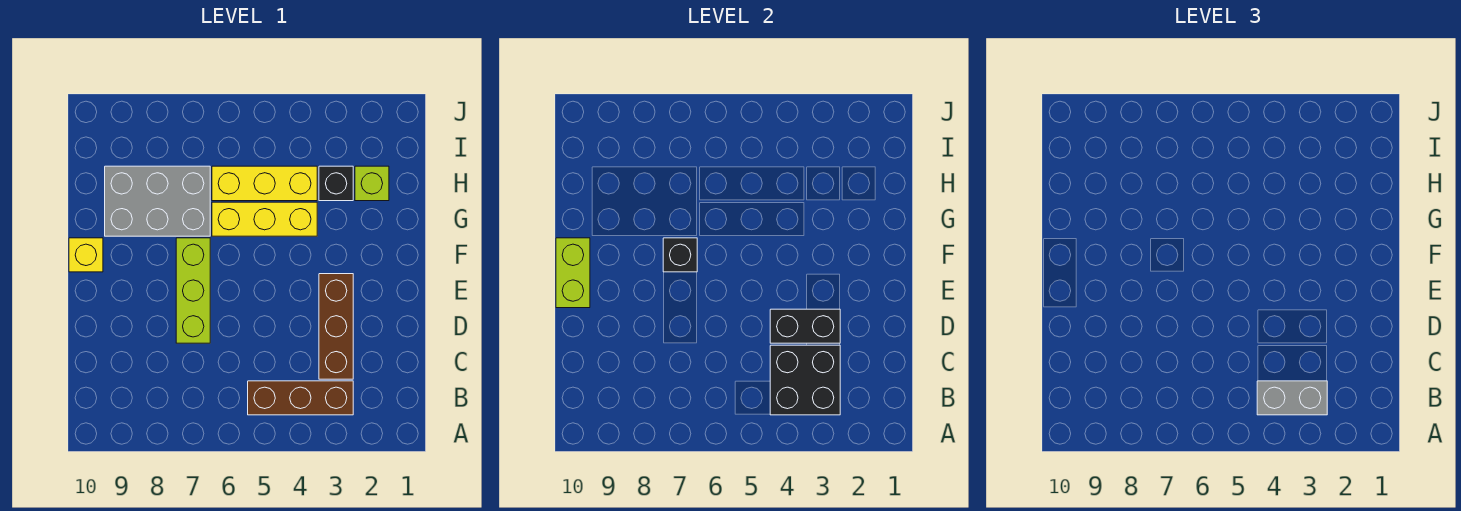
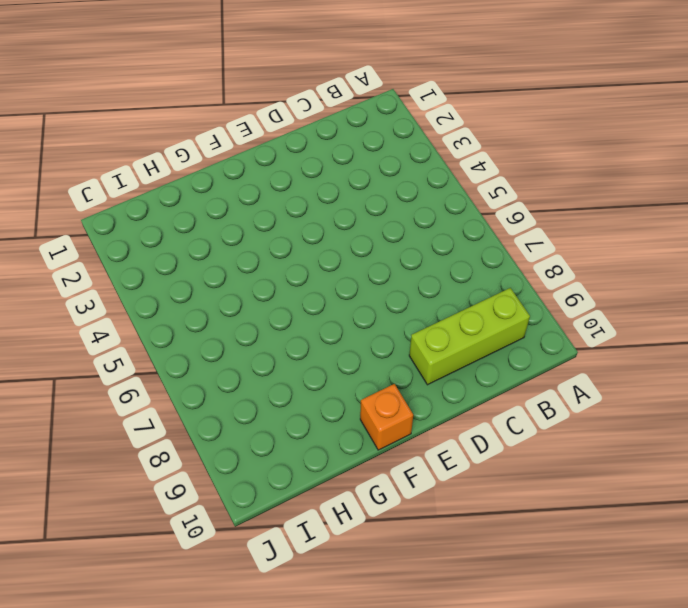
lime brick B9:D9 level 1 -> lime brick D7:F7 level 1
orange brick F10 level 1 -> yellow brick F10 level 1
none -> brown brick B3:B5 level 1
none -> brown brick C3:E3 level 1
none -> yellow brick G4:G6 level 1

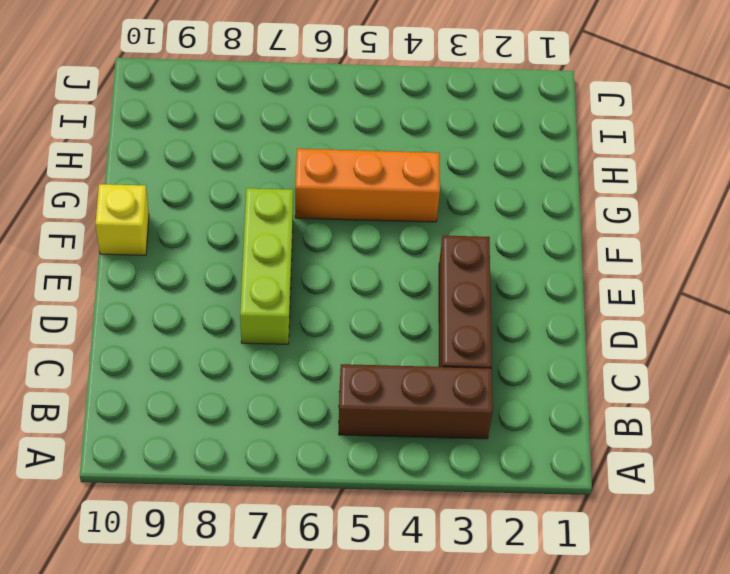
orange brick G4:G6 level 1 -> yellow brick G4:G6 level 1
none -> grey brick G7:H9 level 1
none -> lime brick H2 level 1
none -> black brick H3 level 1

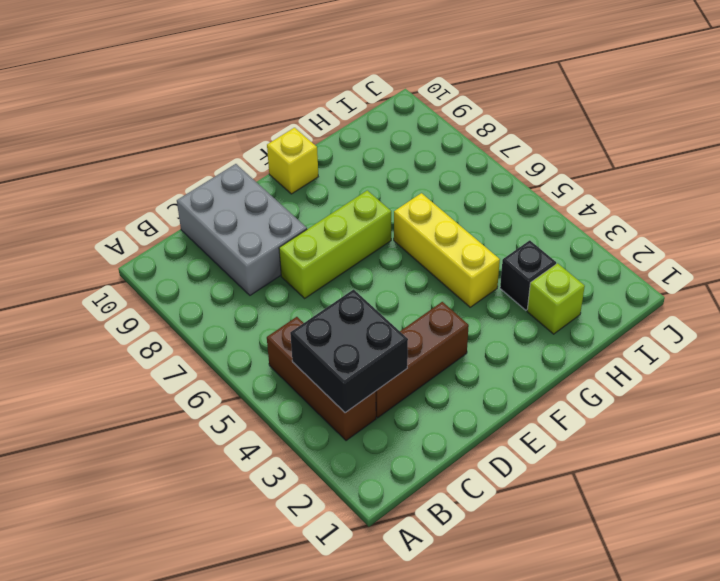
grey brick C8:D10 level 1 -> grey brick G7:H9 level 1
none -> yellow brick H4:H6 level 1
none -> black brick D3:D4 level 2
none -> lime brick E10:F10 level 2

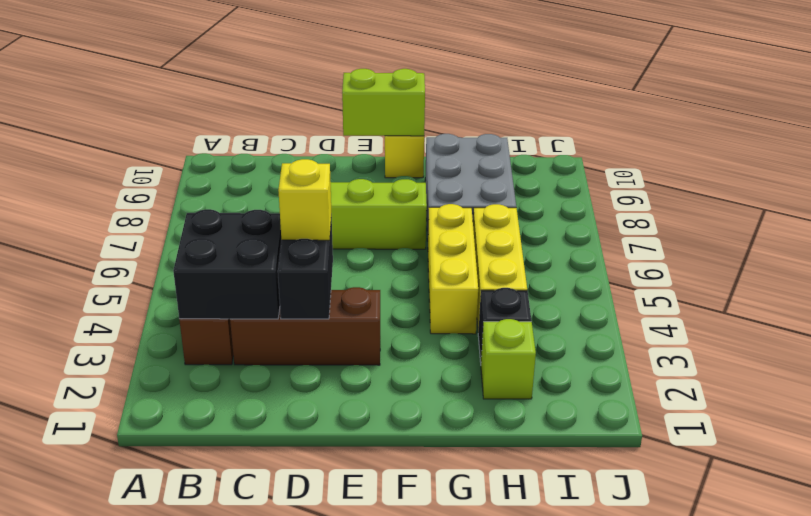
yellow brick D4 level 3 -> none
none -> black brick F7 level 2
none -> grey brick B3:B4 level 3

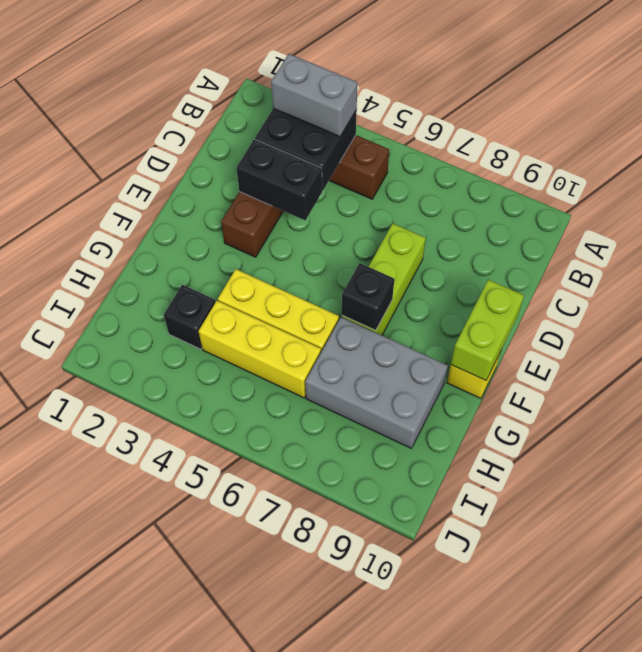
none -> lime brick H2 level 1

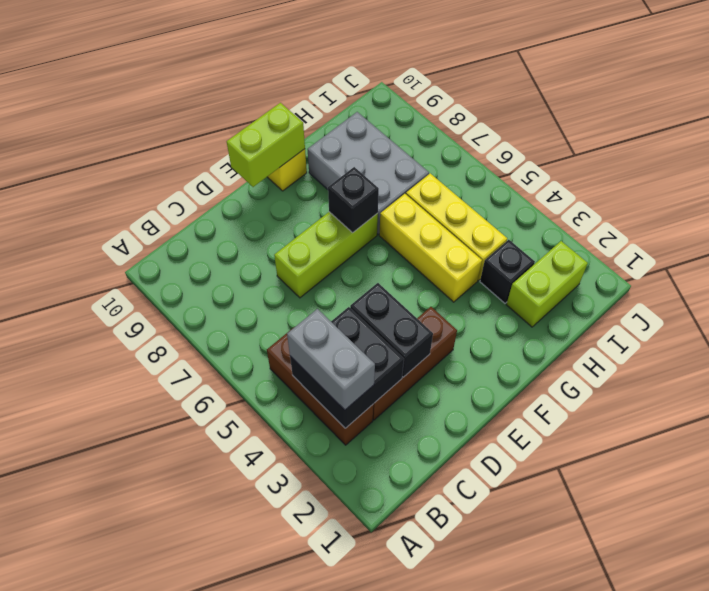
lime brick H2:I2 level 1 -> lime brick H2 level 1

